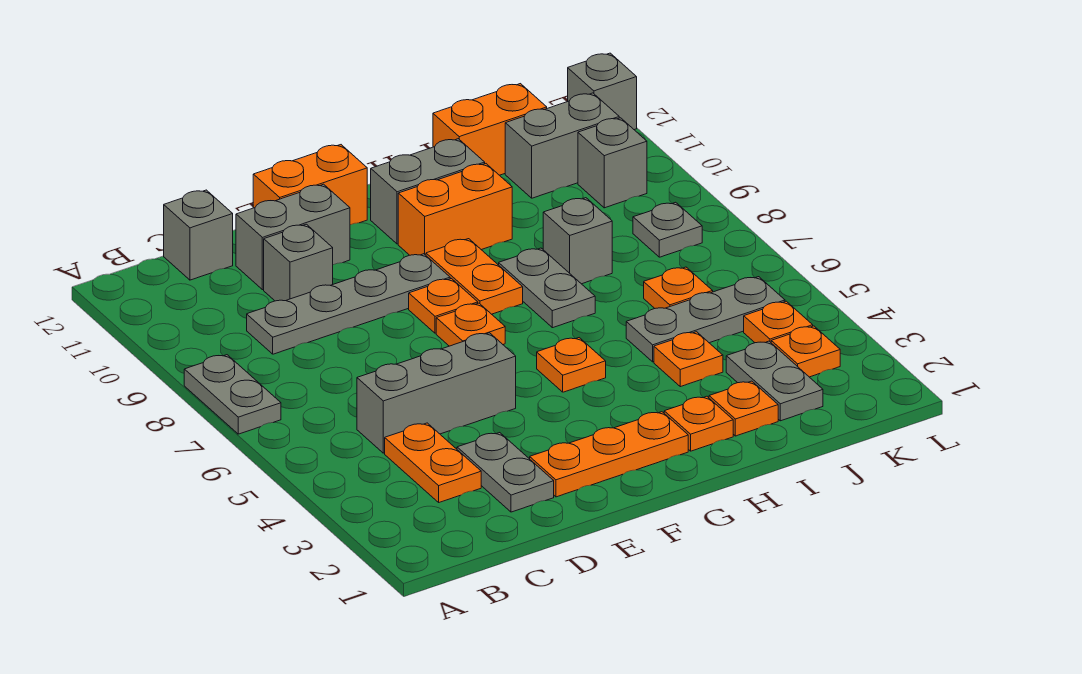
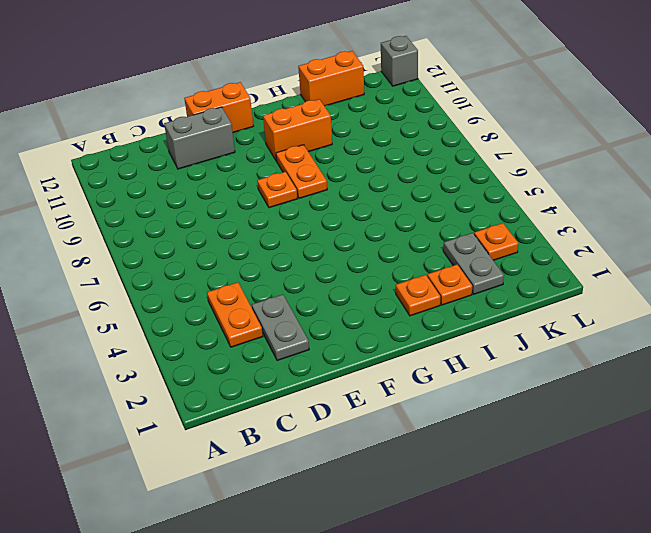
none -> grey plate A7:A8 level 1
none -> grey brick C5:E5 level 1
none -> grey plate C9:F9 level 1
none -> grey brick C12 level 1

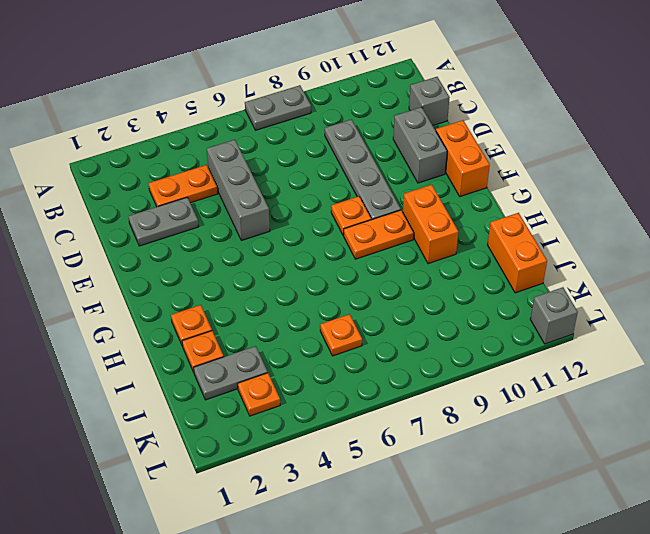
none -> grey brick D10 level 1
none -> orange plate E2:G2 level 1
none -> orange plate F7 level 1
none -> orange plate G5 level 1

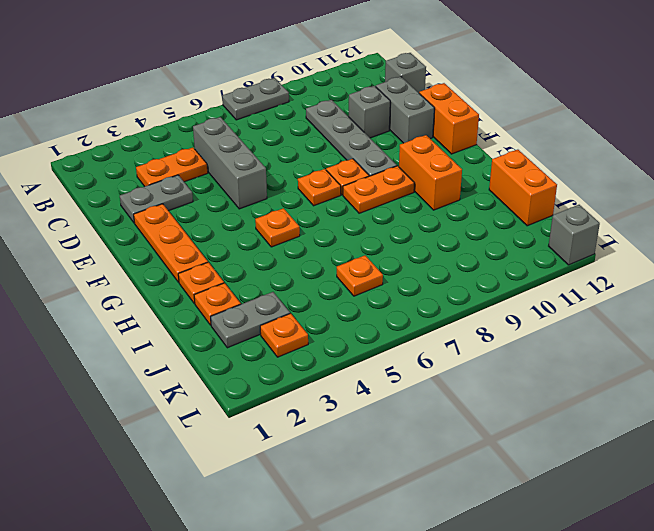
none -> grey brick G11:H11 level 1
none -> grey plate H7:H8 level 1
none -> orange plate I4 level 1
none -> grey plate I5:K5 level 1

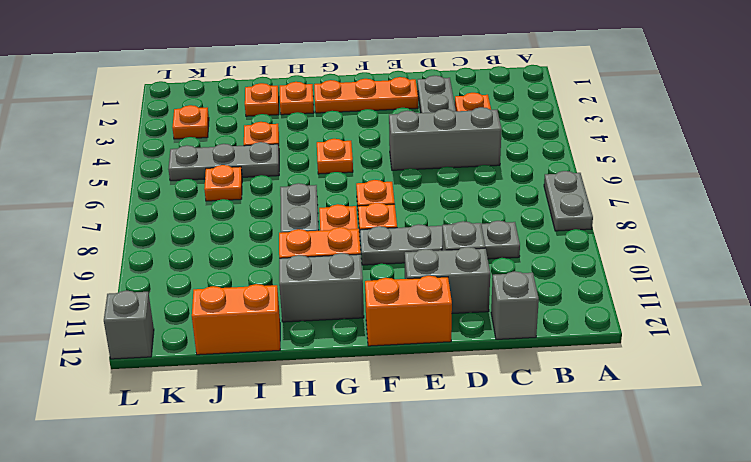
none -> grey brick I8 level 1
none -> grey plate J2:J3 level 1
none -> grey brick J11:K11 level 1
none -> orange plate K4 level 1

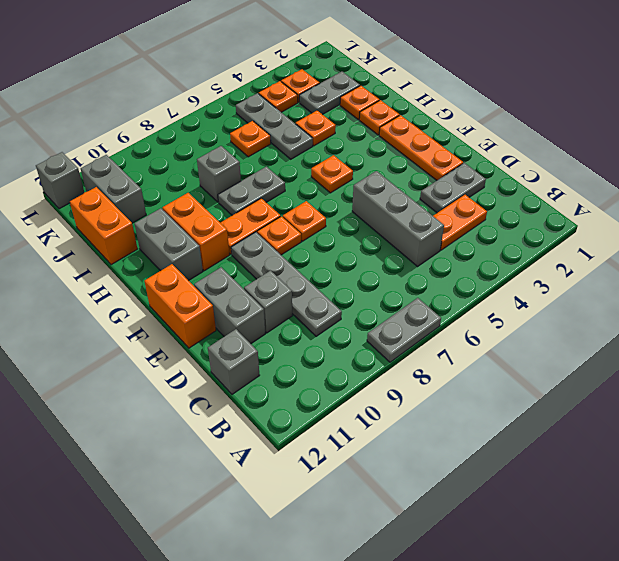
none -> grey plate K8 level 1
none -> grey brick K10 level 1

